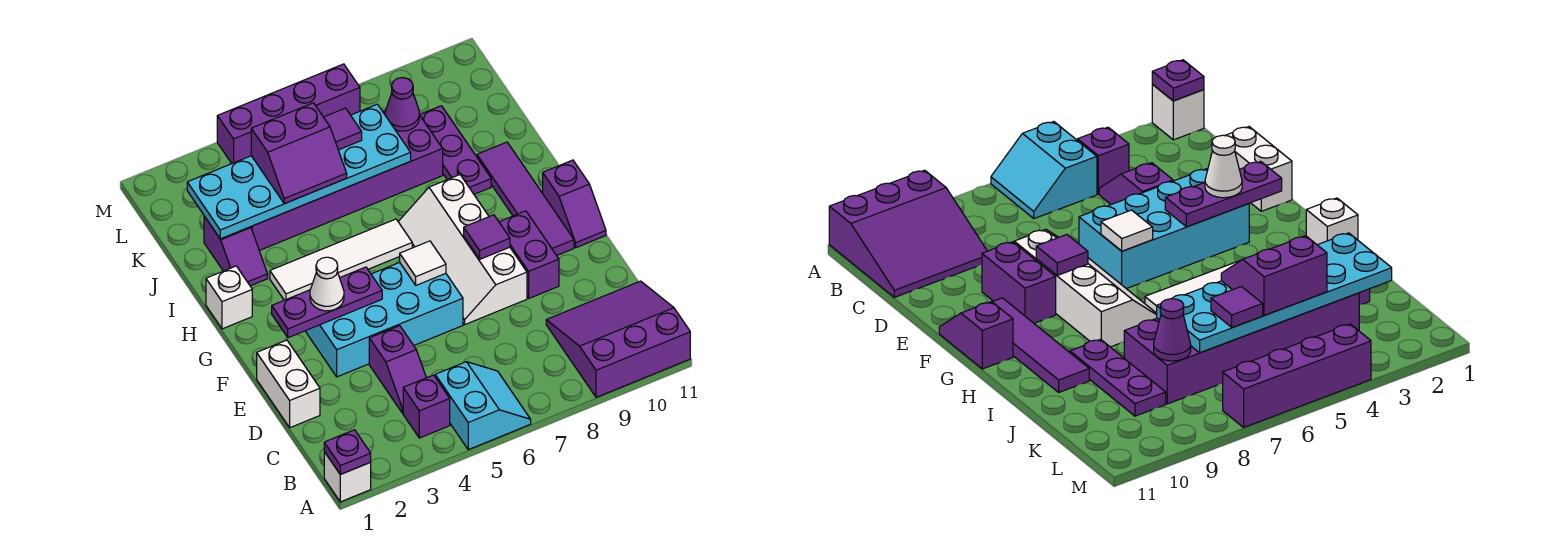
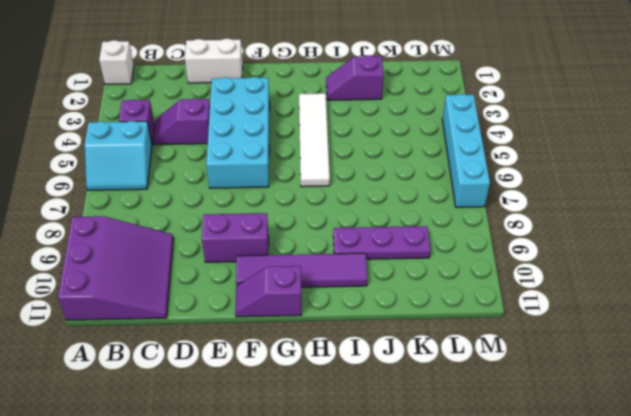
cyan brick M4:M7 level 1 -> purple brick M4:M7 level 1
none -> white slope E7:H8 level 1 top 8
none -> white brick H1 level 1
none -> purple brick J3:K8 level 1

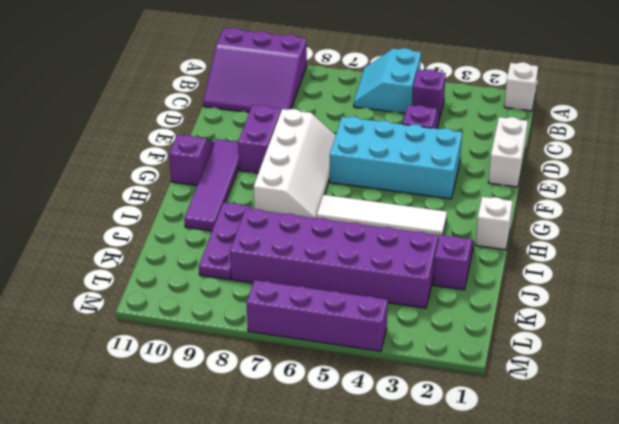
none -> purple plate A1 level 2
none -> purple plate F2:F4 level 2
none -> white tile F6 level 2

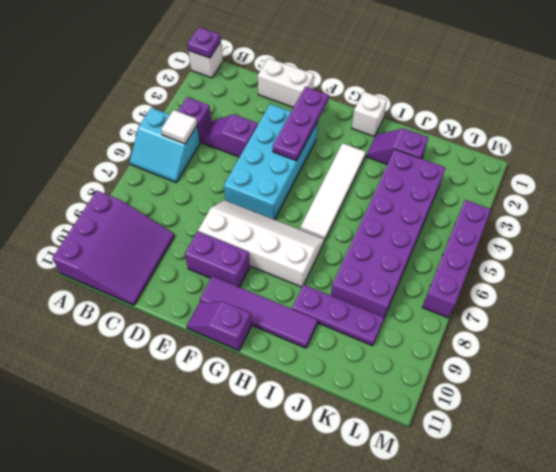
white tile B5 level 2 -> white tile F6 level 2
none -> purple tile F8 level 2
none -> cyan plate J2:K7 level 2
none -> purple cone K8 level 2

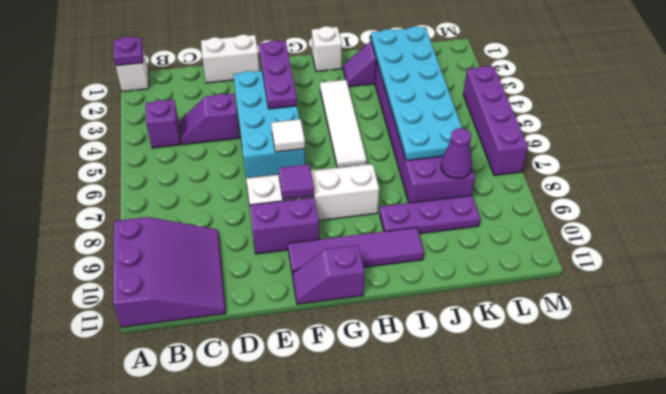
none -> cyan slope A5:B6 level 1 top 5
none -> white cone F3 level 3
none -> purple slope J4:K5 level 3 top K

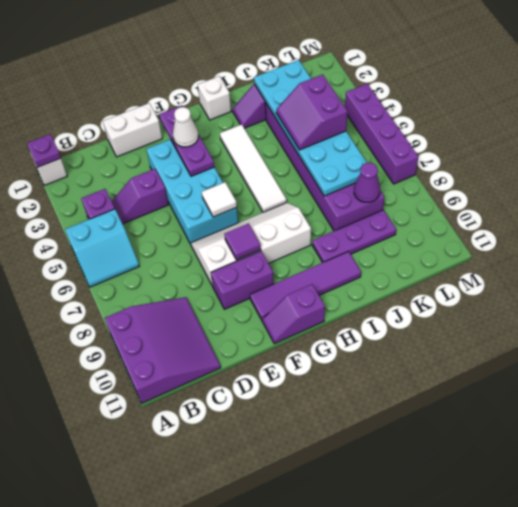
none -> purple tile K6 level 3

